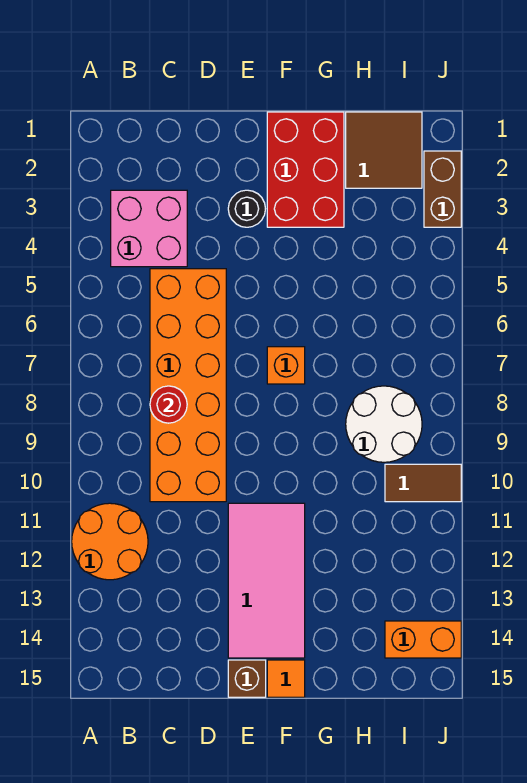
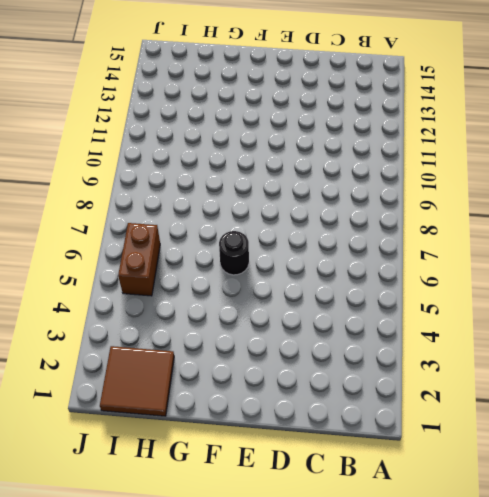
black round brick F6 level 1 -> black round brick E3 level 1
brown brick I5:I6 level 1 -> brown brick J2:J3 level 1
none -> orange round brick A11:B12 level 1
none -> pink brick B3:C4 level 1
none -> orange brick C5:D10 level 1

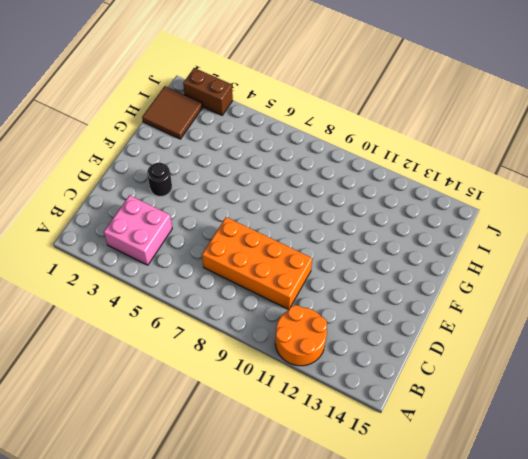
orange brick C7:D10 level 1 -> orange brick C5:D10 level 1
none -> pink tile E11:F14 level 1
none -> brown brick E15 level 1
none -> red brick F1:G3 level 1

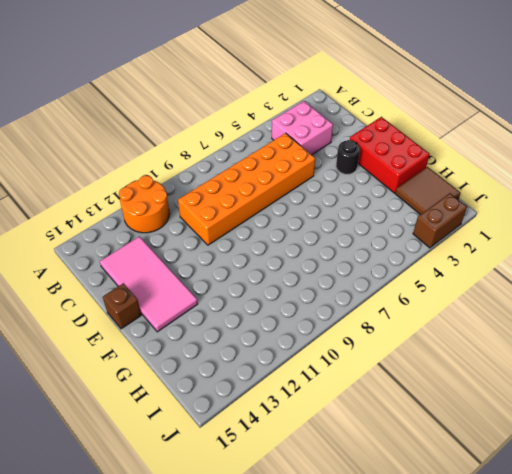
pink tile C13:F14 level 1 -> pink tile E11:F14 level 1
red brick E1:G2 level 1 -> red brick F1:G3 level 1
none -> orange brick F7 level 1
none -> orange tile F15 level 1
none -> white round brick H8:I9 level 1

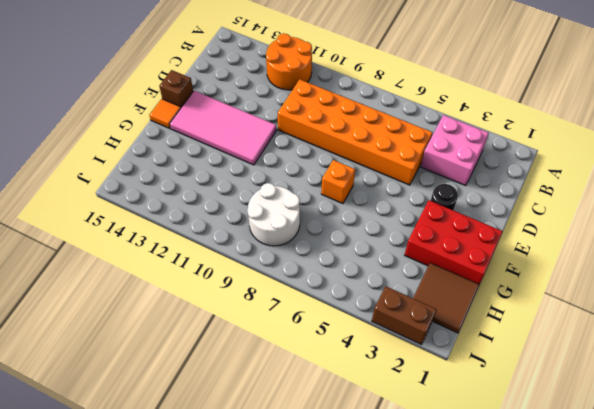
none -> brown tile I10:J10 level 1
none -> orange brick I14:J14 level 1
none -> red round brick C8 level 2

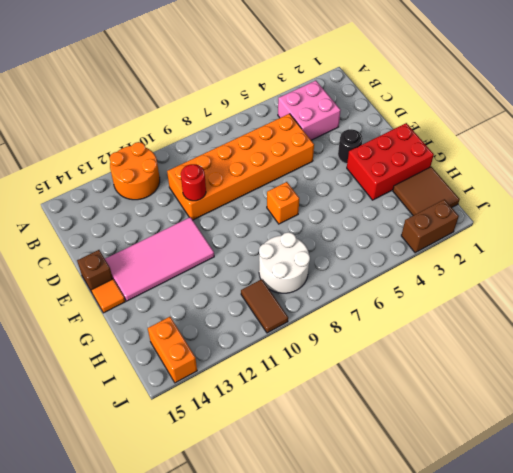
red round brick D10 level 2 -> red round brick C8 level 2

